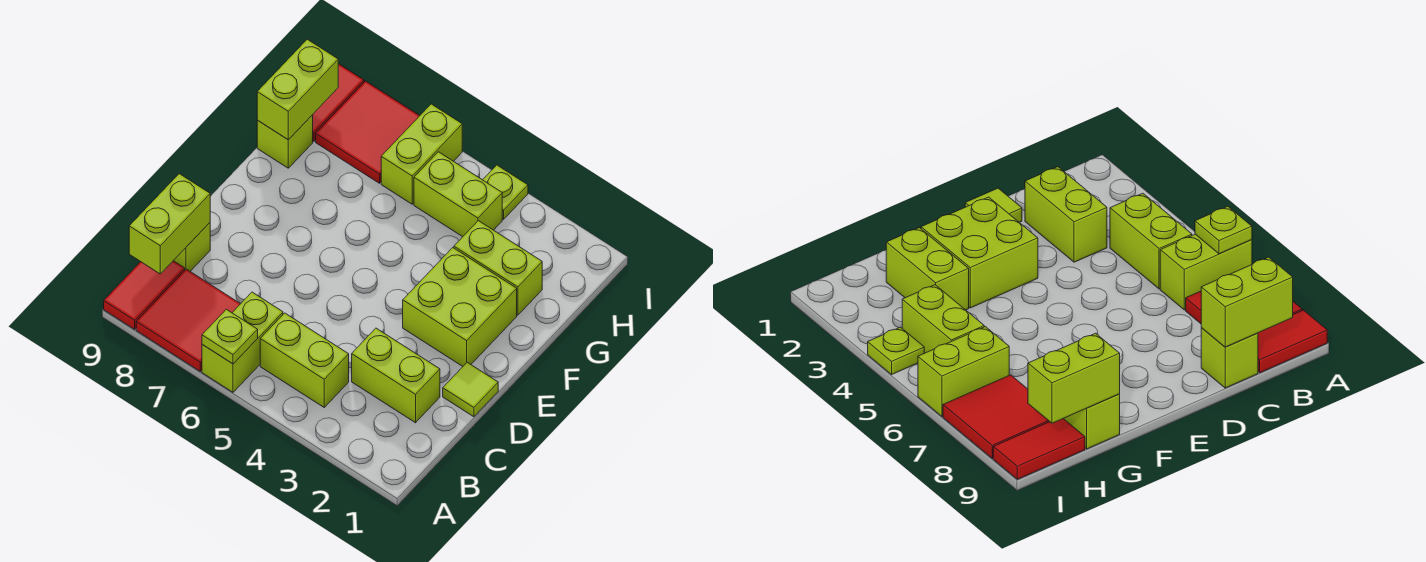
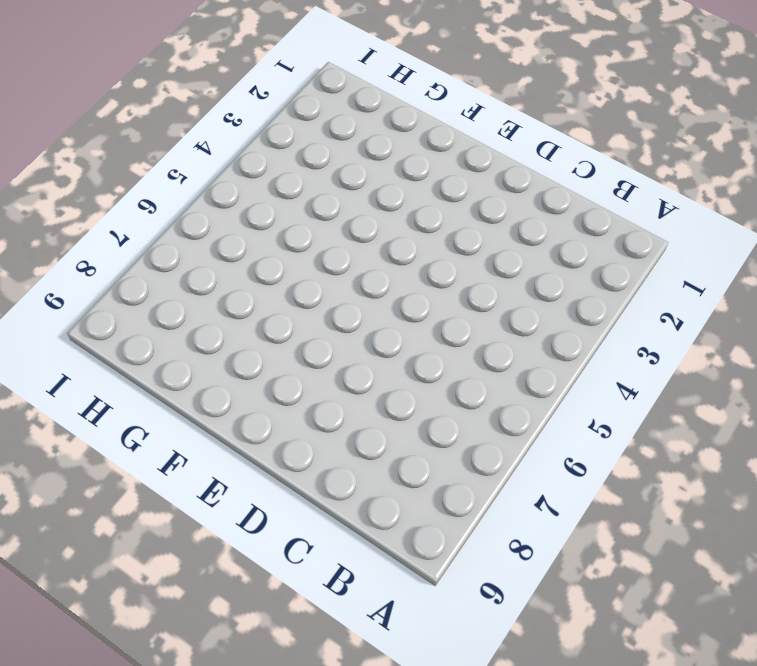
none -> lime brick A6:B6 level 1
none -> red tile A7:B8 level 1
none -> red tile A9:B9 level 1

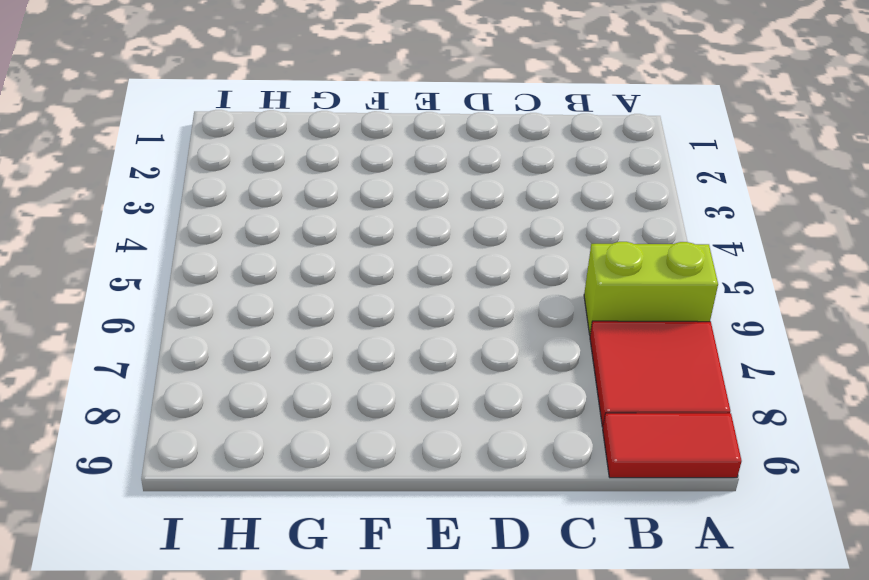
none -> lime brick B4:B5 level 1
none -> lime brick C2:C3 level 1
none -> lime brick C9 level 1

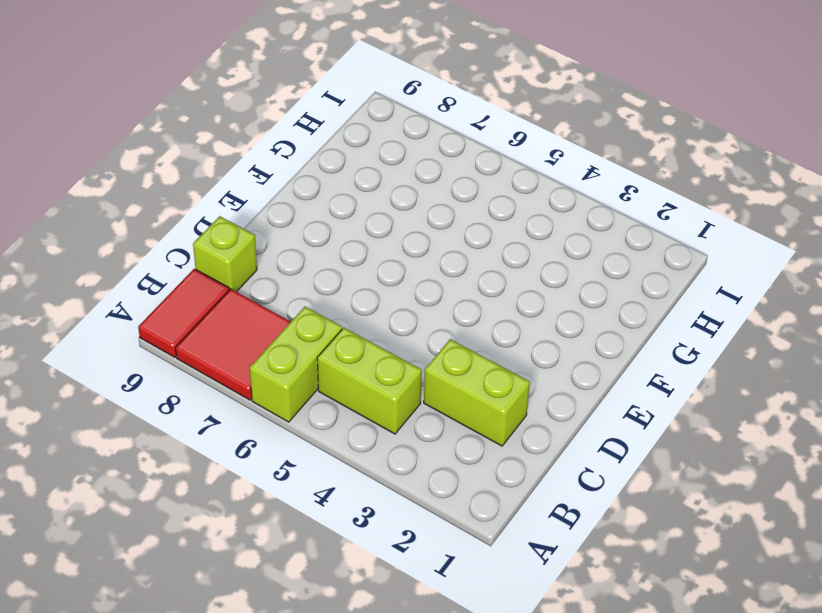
none -> lime tile D1 level 1
none -> lime brick E2:F3 level 1
none -> lime brick G2:G3 level 1

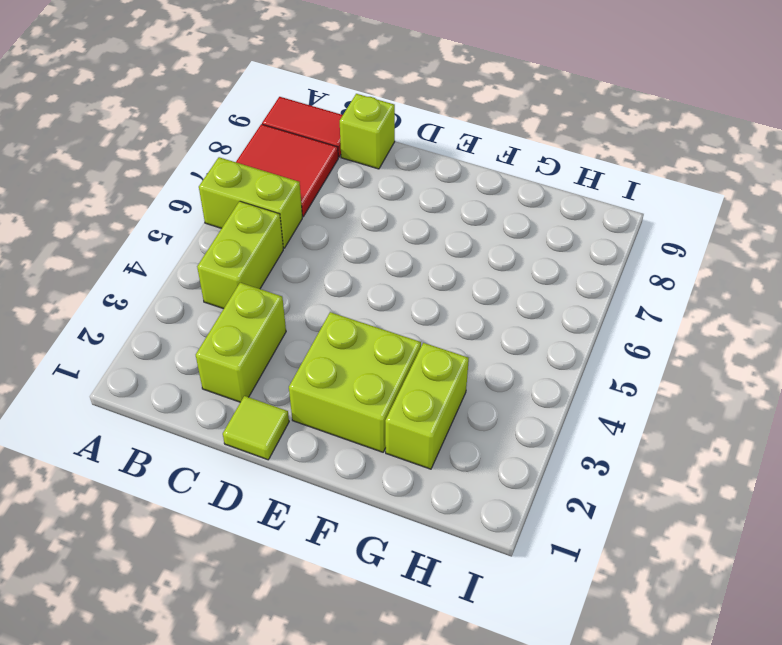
none -> lime brick G9 level 1
none -> lime brick H4:H5 level 1
none -> lime brick H6:I6 level 1

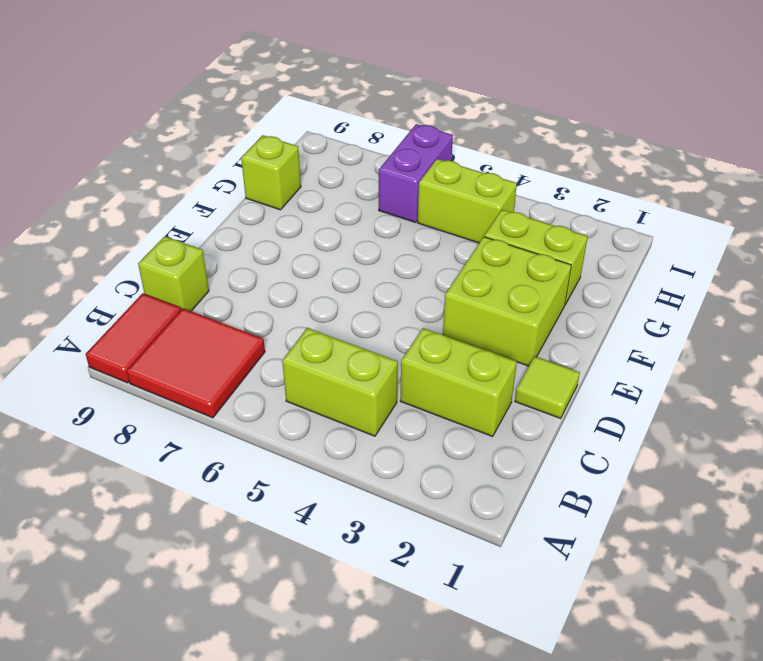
purple brick H6:I6 level 1 -> lime brick H6:I6 level 1
none -> lime brick A6:B6 level 1
none -> red tile H7:I8 level 1
none -> red tile H9:I9 level 1

